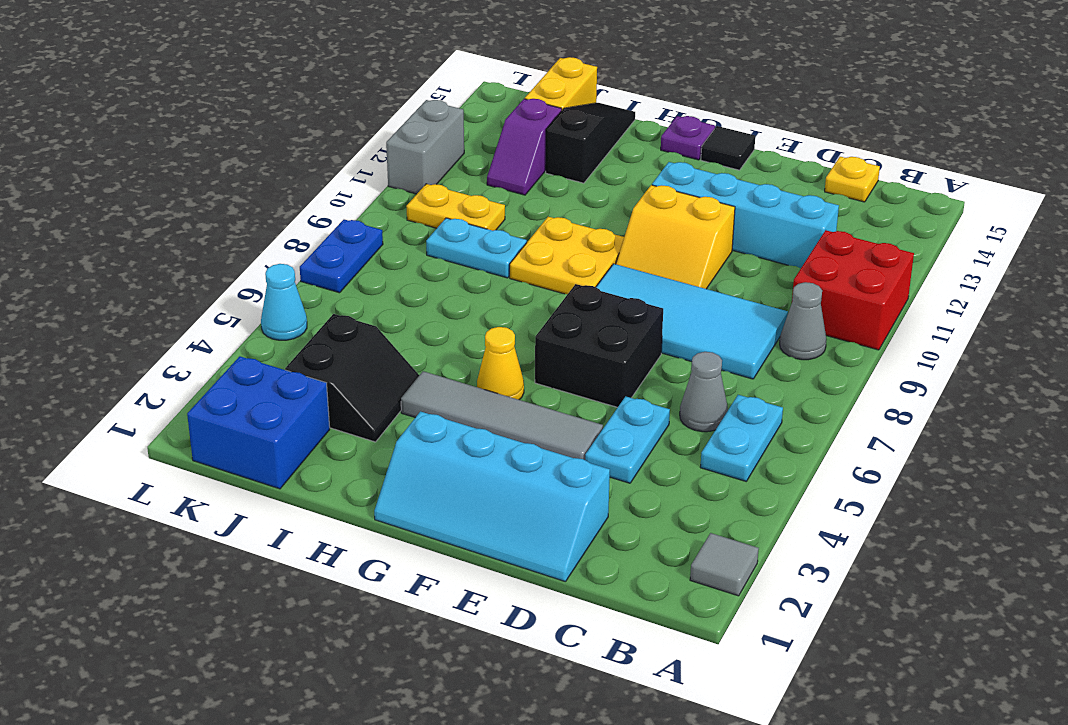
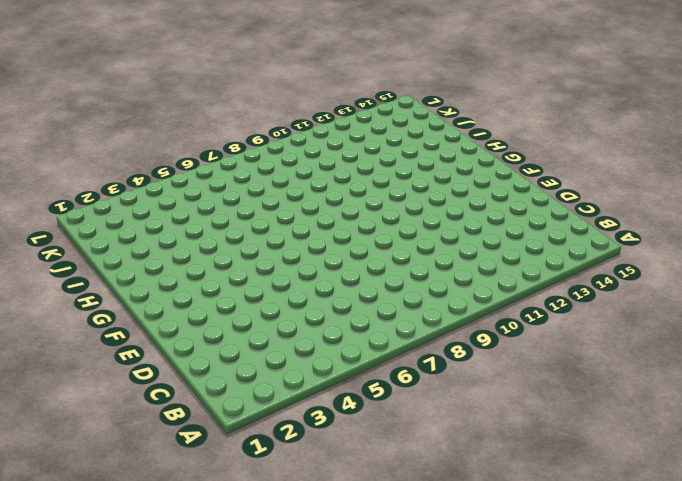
none -> grey tile A2 level 1
none -> red brick A10:B11 level 1
none -> cyan plate B5:B6 level 1

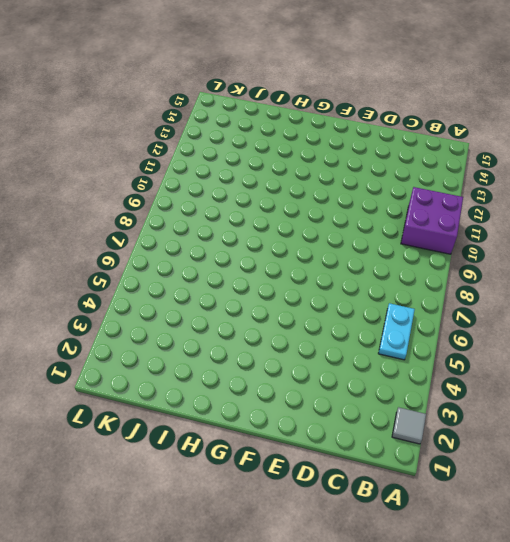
purple brick A10:B11 level 1 -> red brick A10:B11 level 1
none -> grey cone B9 level 1
none -> grey cone C6 level 1
none -> cyan tile C8:F9 level 1

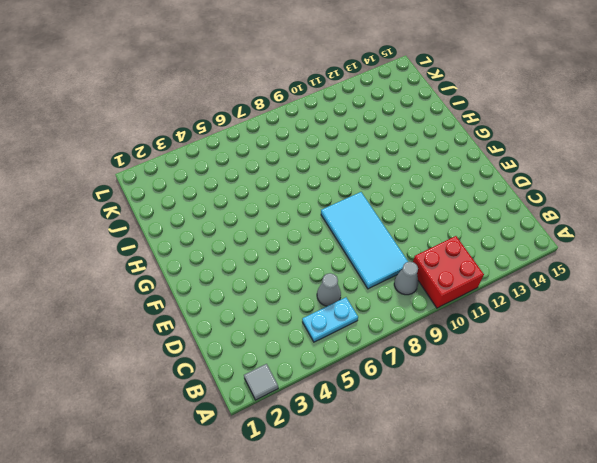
none -> cyan brick C12:F12 level 1
none -> yellow plate C15 level 1
none -> cyan slope D1:G2 level 1 top 2

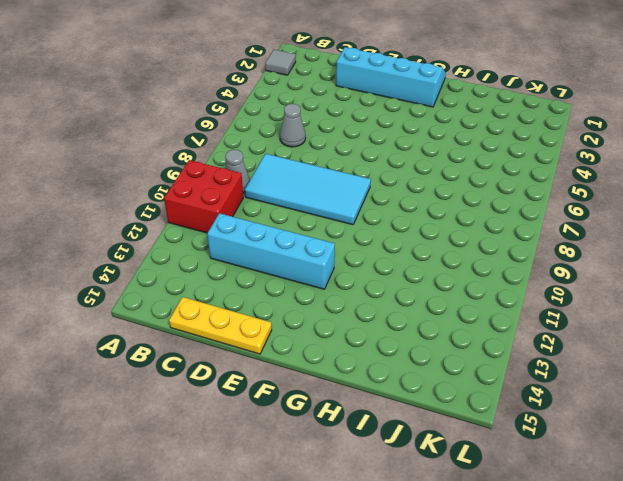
yellow plate C15:E15 level 1 -> yellow plate C15 level 1
none -> cyan plate B5:B6 level 1
none -> cyan plate D4:D5 level 1
none -> grey tile E4:H4 level 1

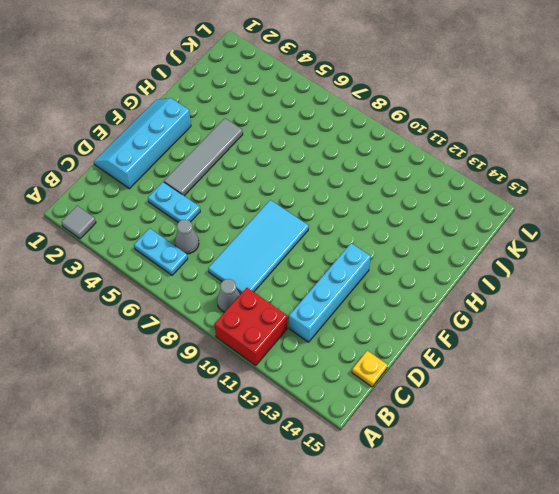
none -> black brick E6:F7 level 1
none -> yellow slope E10:F11 level 1 top 11
none -> black tile F15 level 1

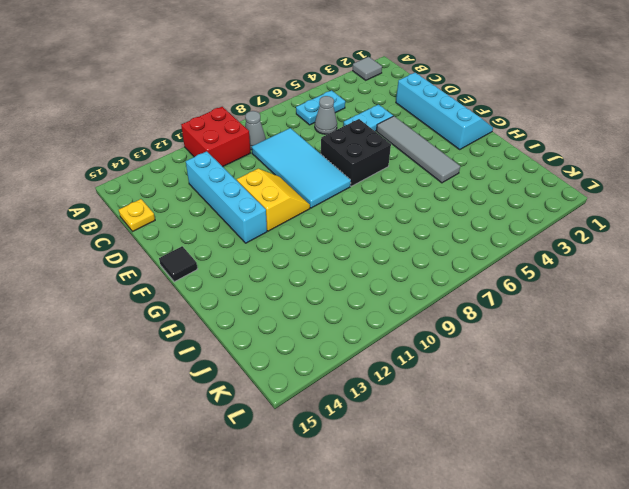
none -> yellow cone G5 level 1
none -> yellow plate G9:H10 level 1
none -> purple plate G15 level 1

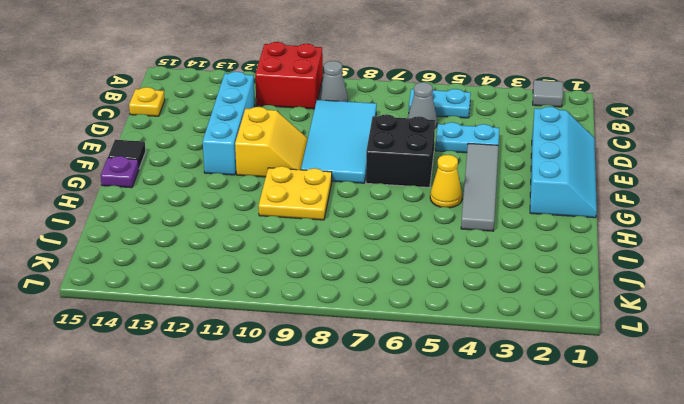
none -> black slope I3:J4 level 1 top J
none -> cyan plate I9:J9 level 1
none -> black slope I13:I15 level 1 top 13

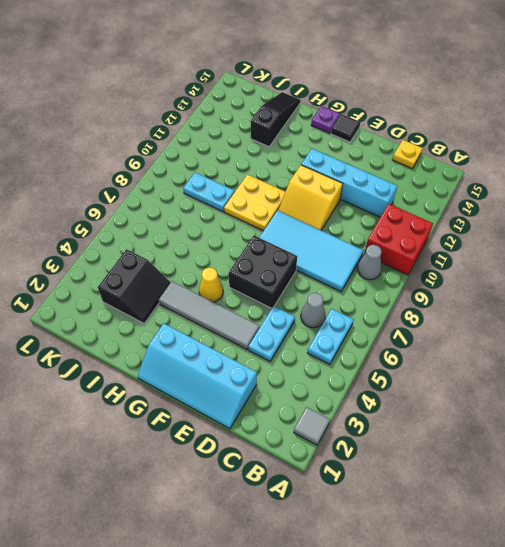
none -> blue brick J1:K2 level 1
none -> yellow plate J10:K10 level 1
none -> purple slope J12:J13 level 1 top 13

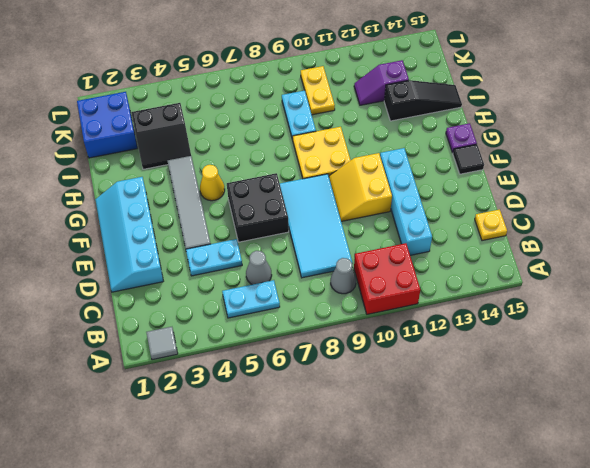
none -> yellow brick J14:J15 level 1
none -> cyan cone L5 level 1
none -> blue plate L7:L8 level 1

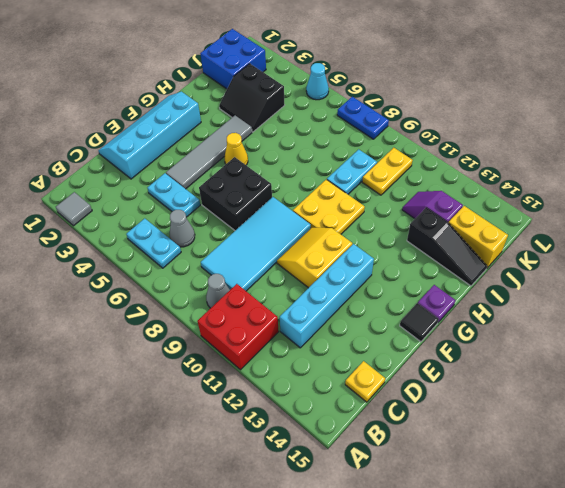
none -> grey brick L11:L12 level 1

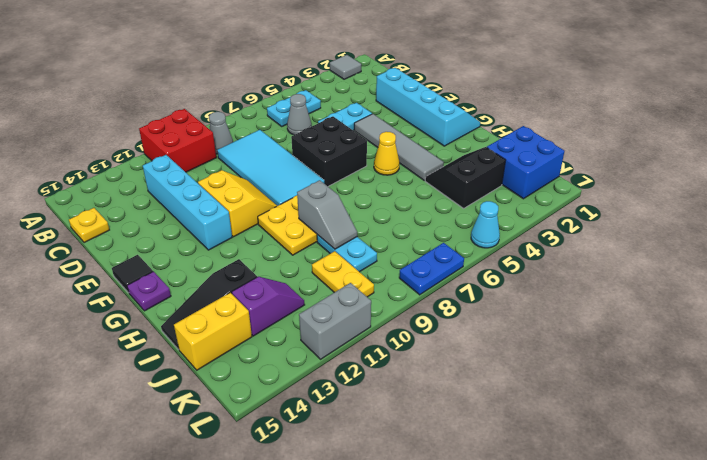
grey slope H9:I9 level 2 top H -> none

